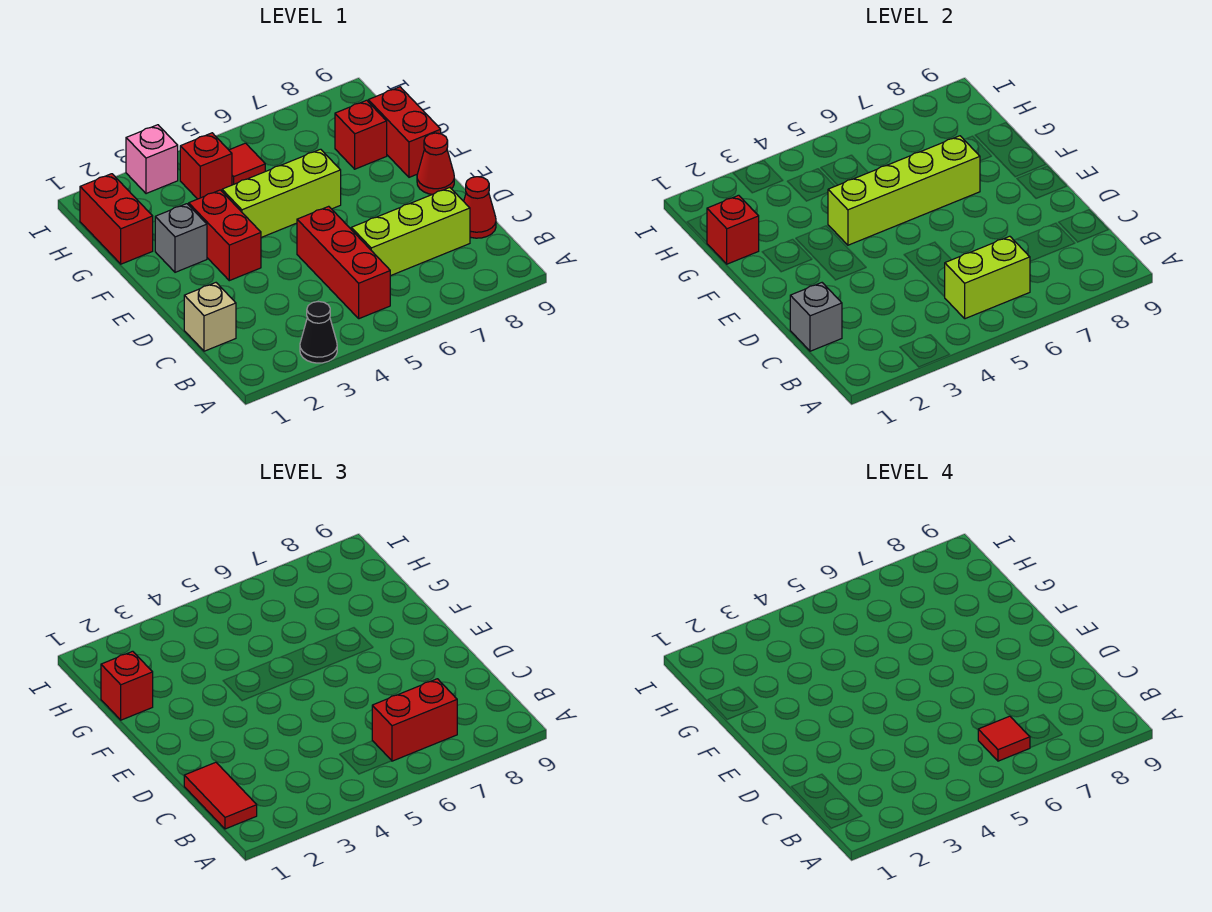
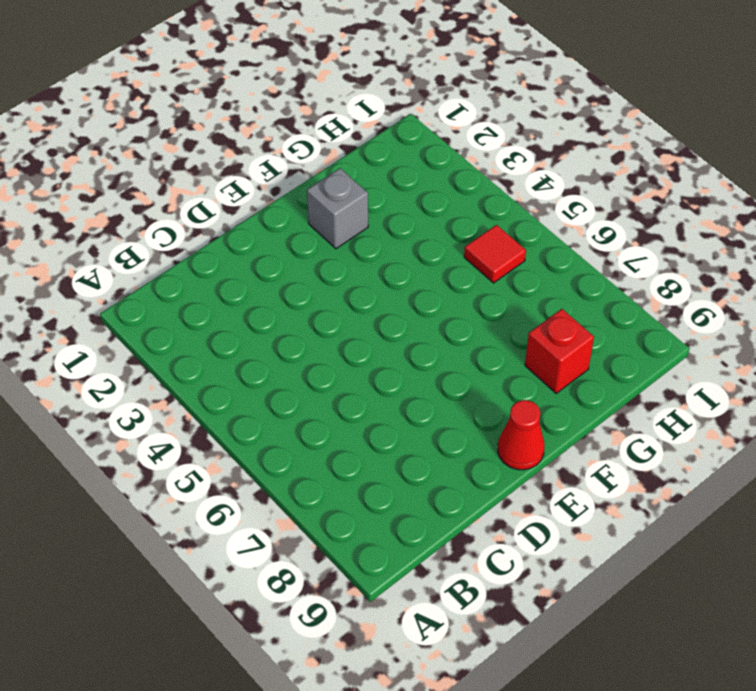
none -> black cone A3 level 1
none -> red brick B5:D5 level 1
none -> tan brick C1 level 1

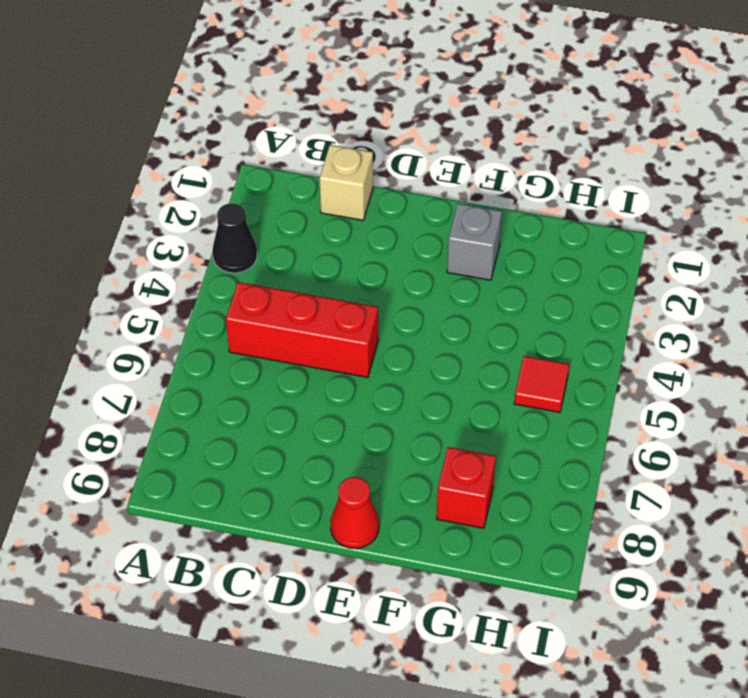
none -> lime brick C6:C8 level 1
none -> red cone C9 level 1
none -> red brick E3:F3 level 1

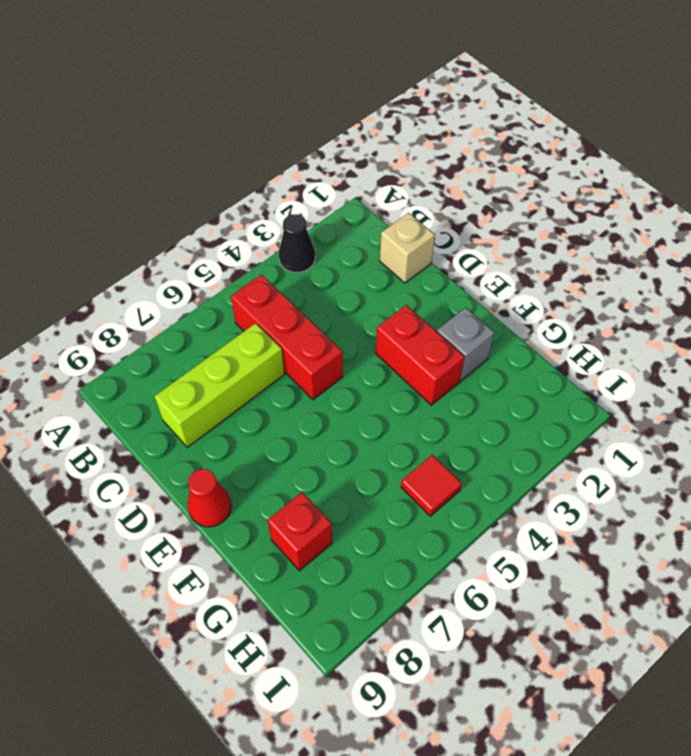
none -> red cone C9 level 1
none -> lime brick F4:F6 level 1
none -> red brick F9:G9 level 1

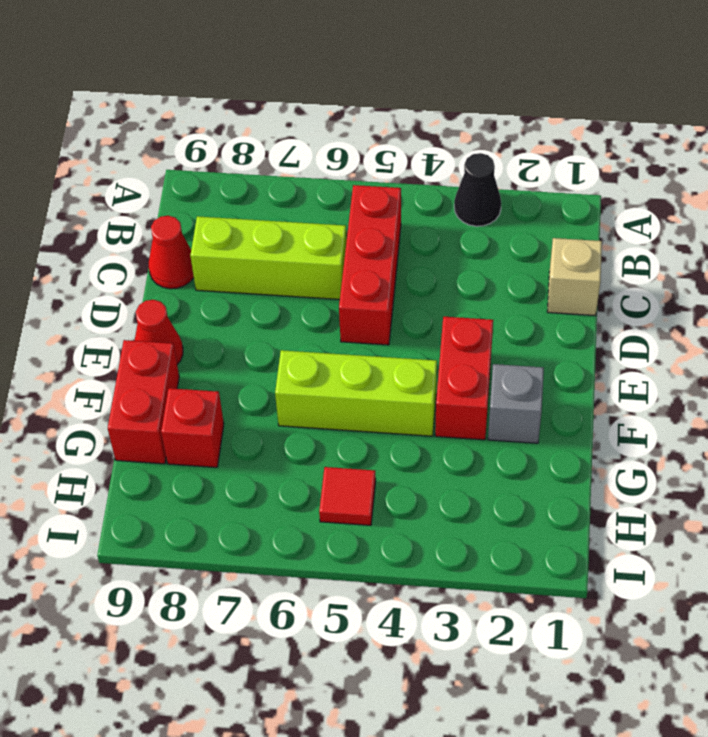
none -> red brick G1:H1 level 1
none -> red brick H4 level 1
none -> pink brick I3 level 1

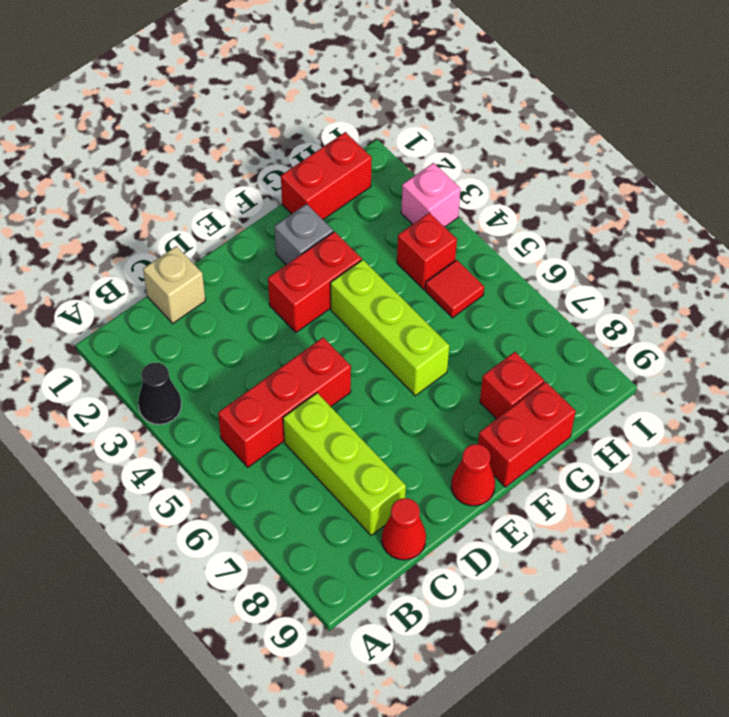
none -> lime brick B5:B6 level 2
none -> grey brick C1 level 2
none -> lime brick F4:F7 level 2

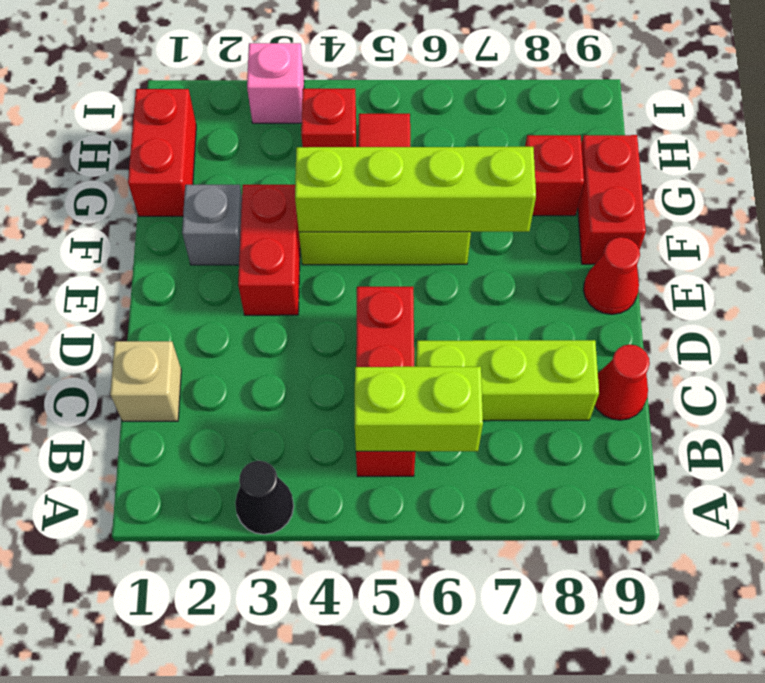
none -> grey brick C1 level 2
none -> red brick G1 level 2
none -> red tile B1:C1 level 3

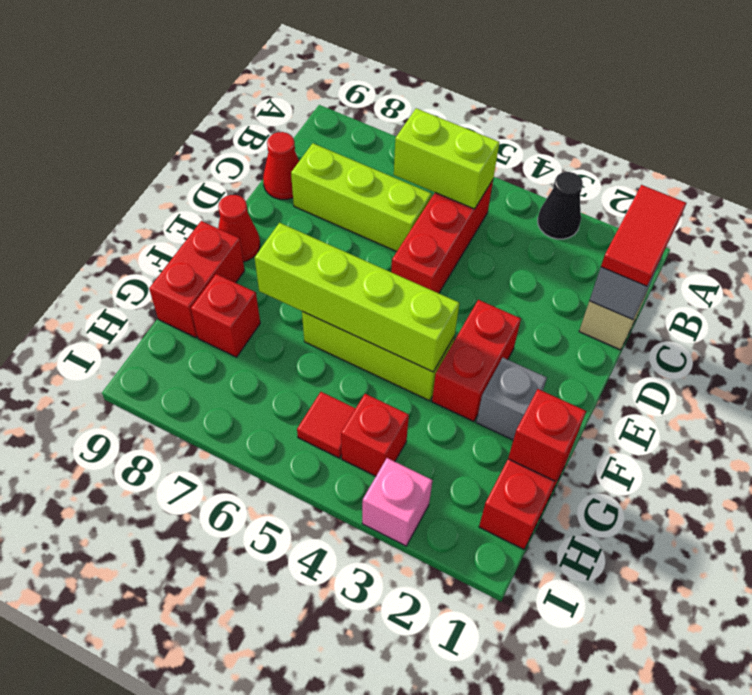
none -> red brick B6:B7 level 3
none -> red brick G1 level 3
none -> red tile B6 level 4

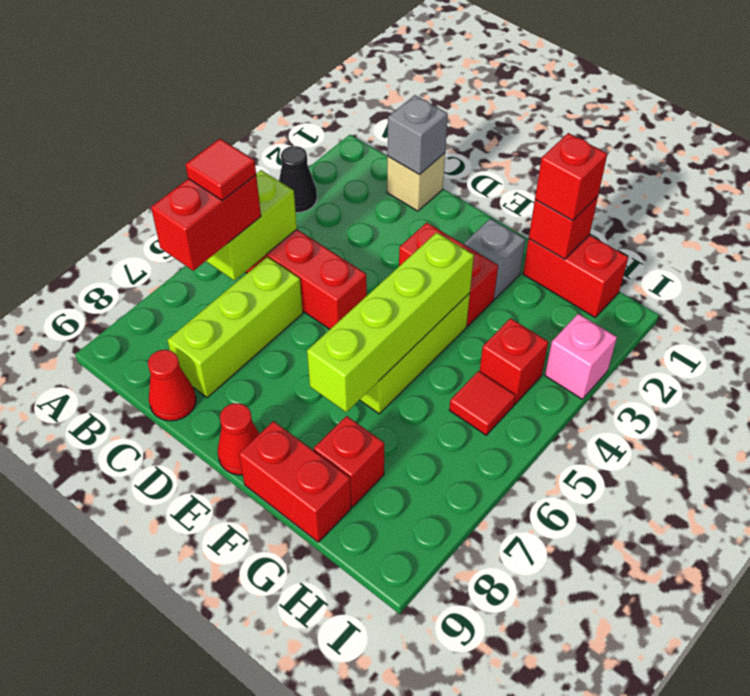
none -> red tile B1:C1 level 3

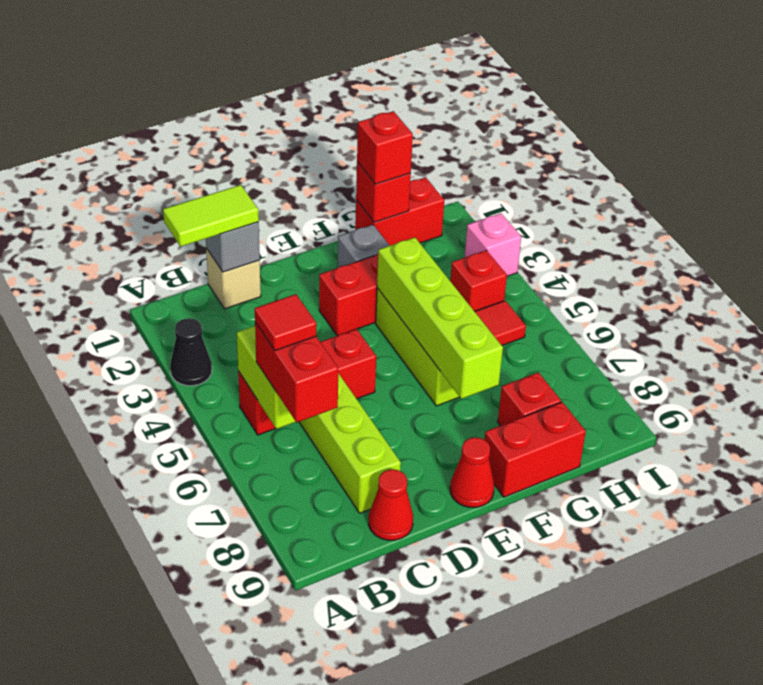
lime tile B1:C1 level 3 -> red tile B1:C1 level 3

